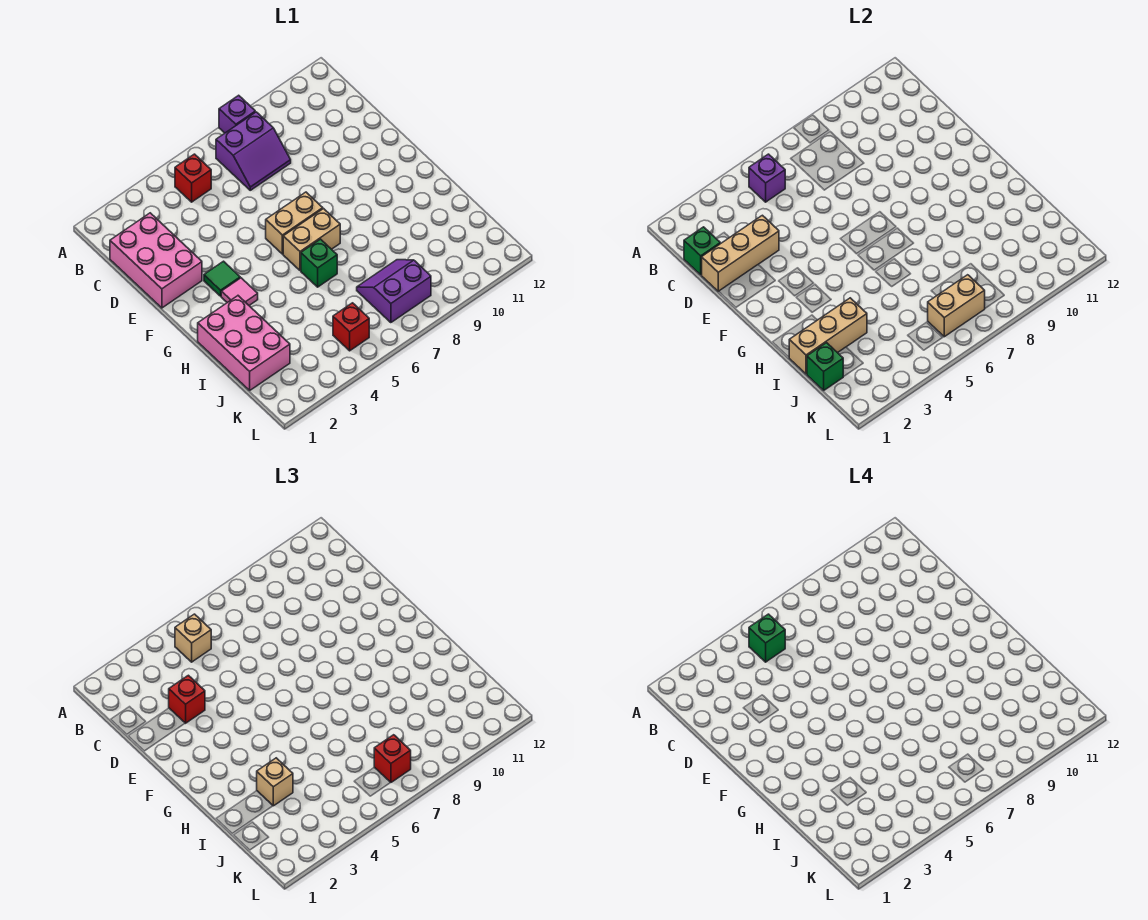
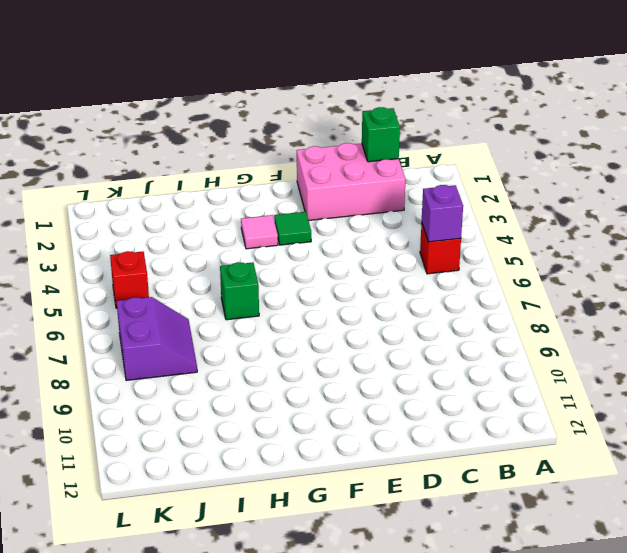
none -> purple brick A8 level 1
none -> purple slope B7:C8 level 1 top B
none -> tan brick F6:F7 level 1

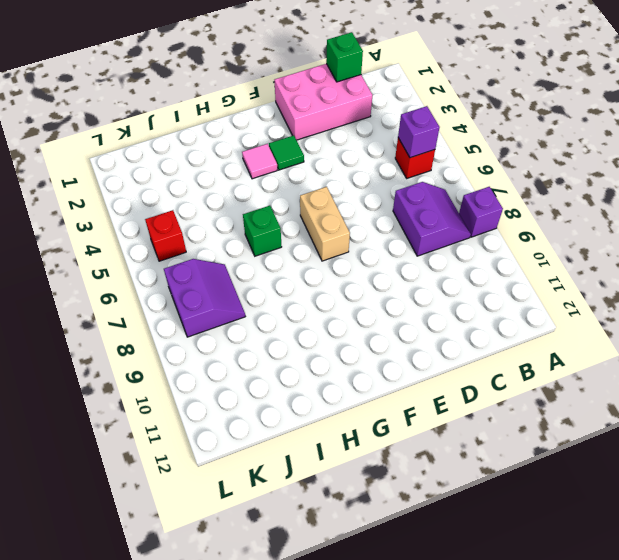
purple slope B7:C8 level 1 top C -> purple slope B7:C8 level 1 top B
none -> tan brick G6:G7 level 1
none -> pink brick H1:J2 level 1
none -> tan brick D1:D3 level 2

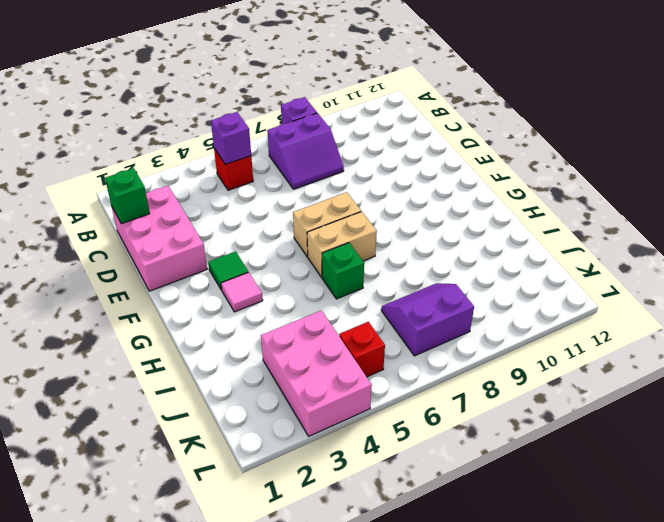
pink brick J3:L4 level 1 -> pink brick H1:J2 level 1
none -> tan brick D1:D3 level 2
none -> tan brick I1:I3 level 2
none -> green brick J1 level 2

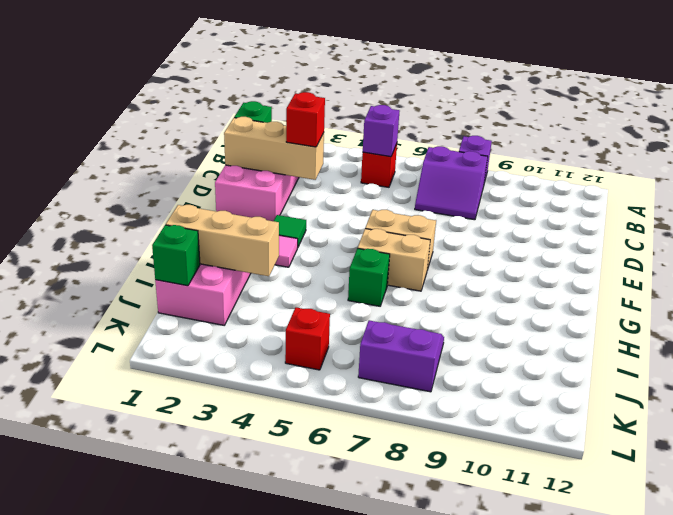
none -> tan brick K6:K7 level 2
none -> tan brick B5 level 3
none -> tan brick I3 level 3

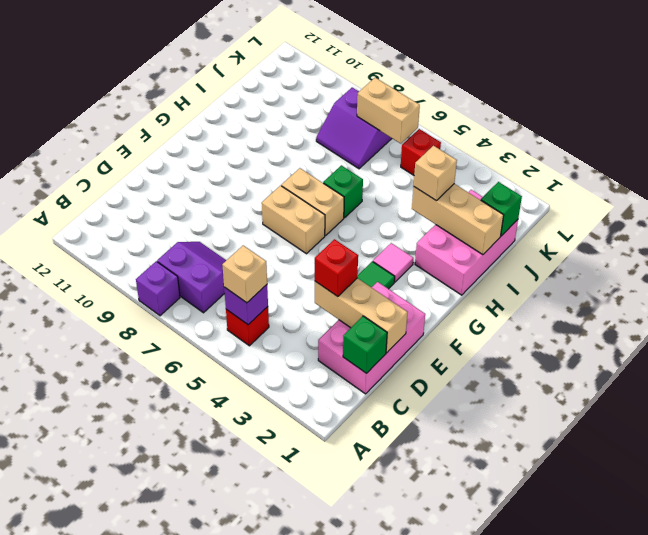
none -> red brick K7 level 3
none -> green brick B5 level 4

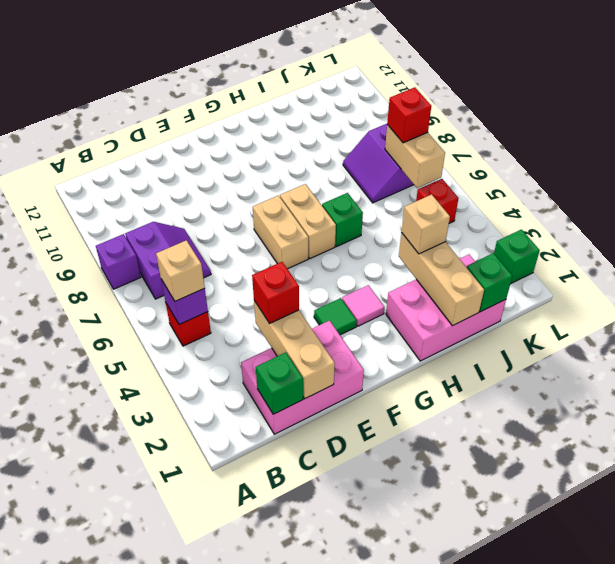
green brick L2 level 1 -> green brick B5 level 4

